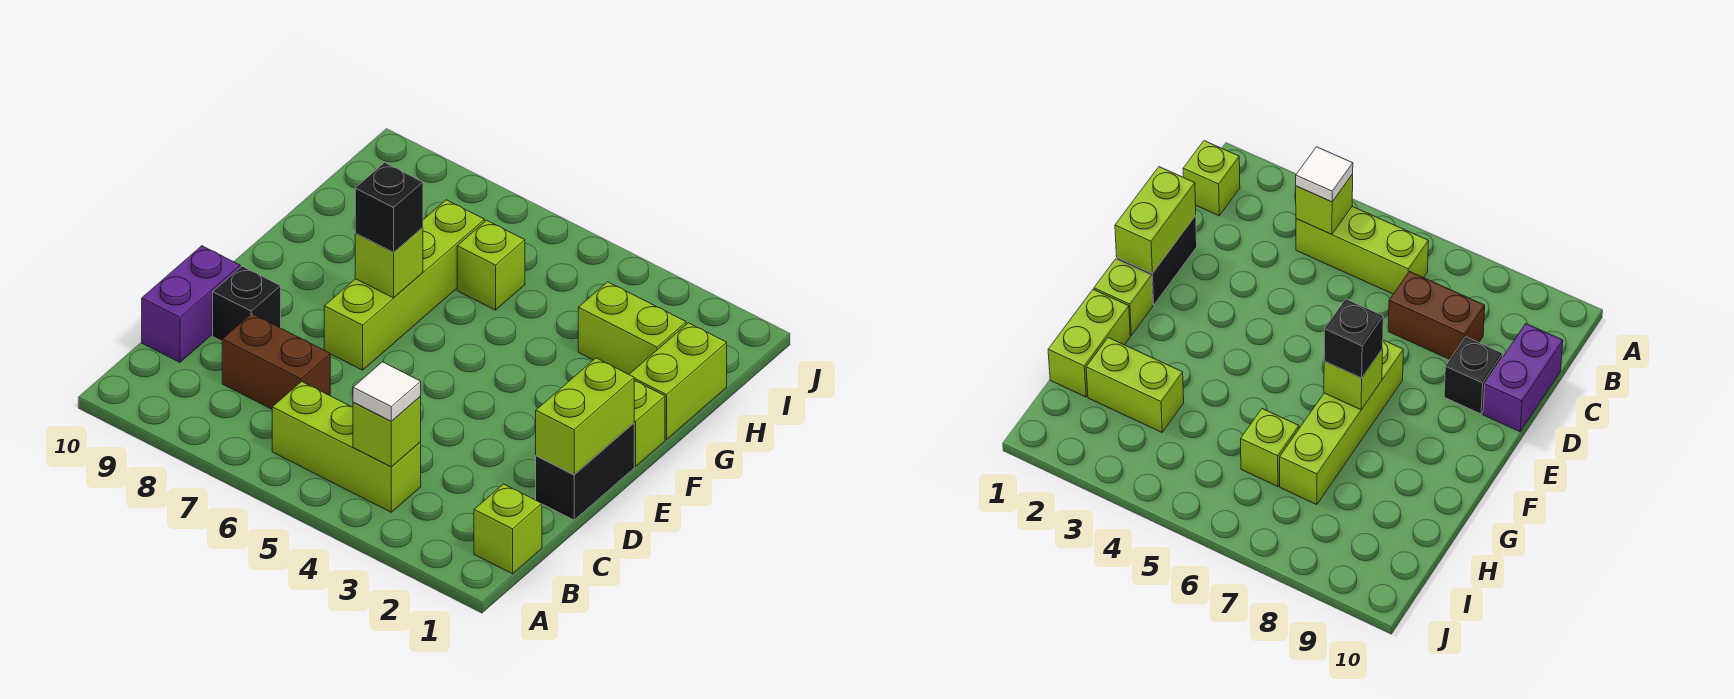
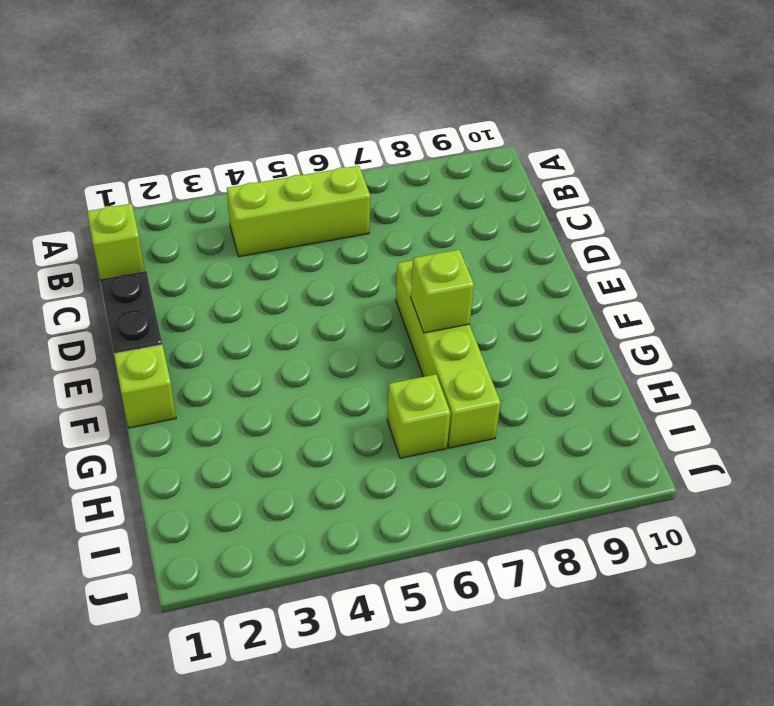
none -> brown brick C7:C8 level 1
none -> purple brick C10:D10 level 1
none -> black brick D9 level 1

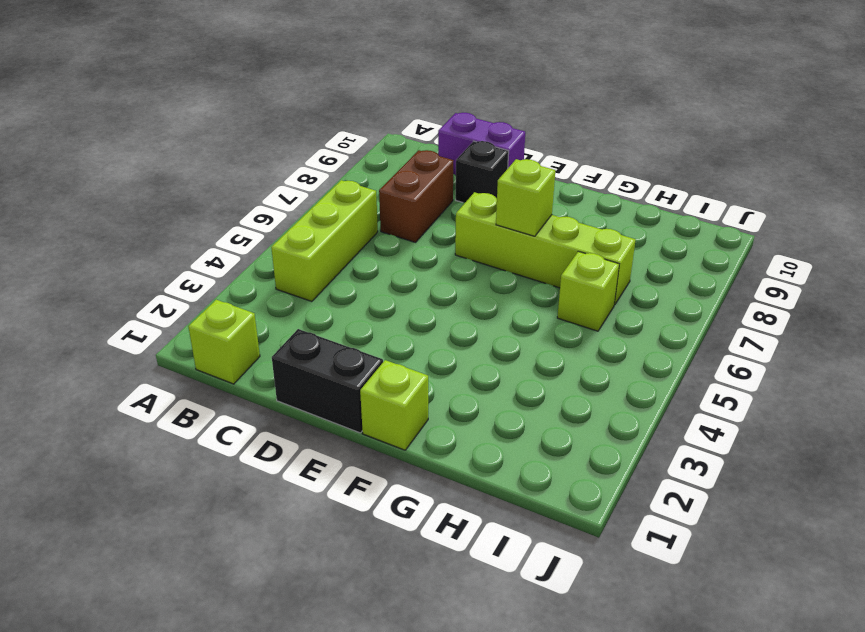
none -> lime brick G1:H1 level 1
none -> lime brick H2:H3 level 1
none -> lime brick B4 level 2

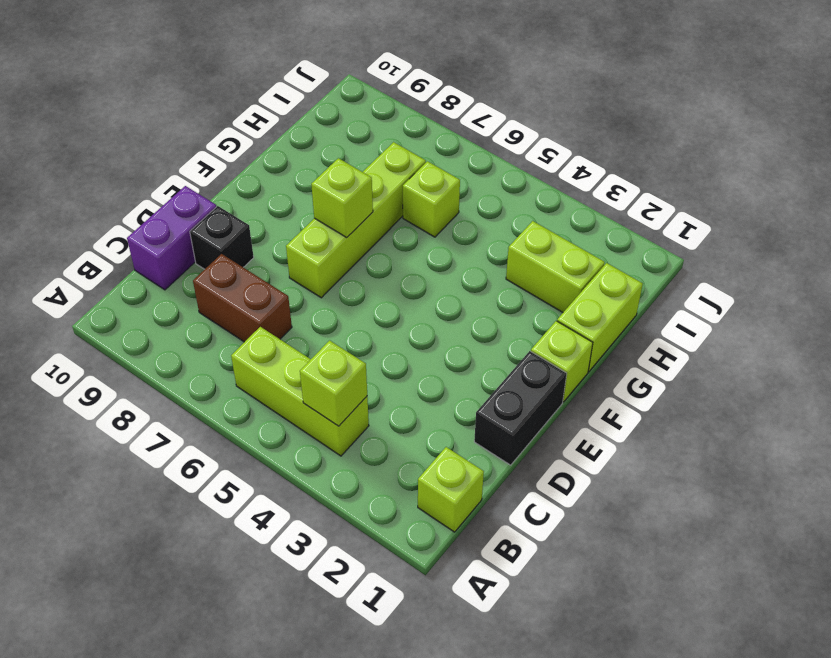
none -> lime brick D1:E1 level 2
none -> white tile B4 level 3
none -> black brick F7 level 3

